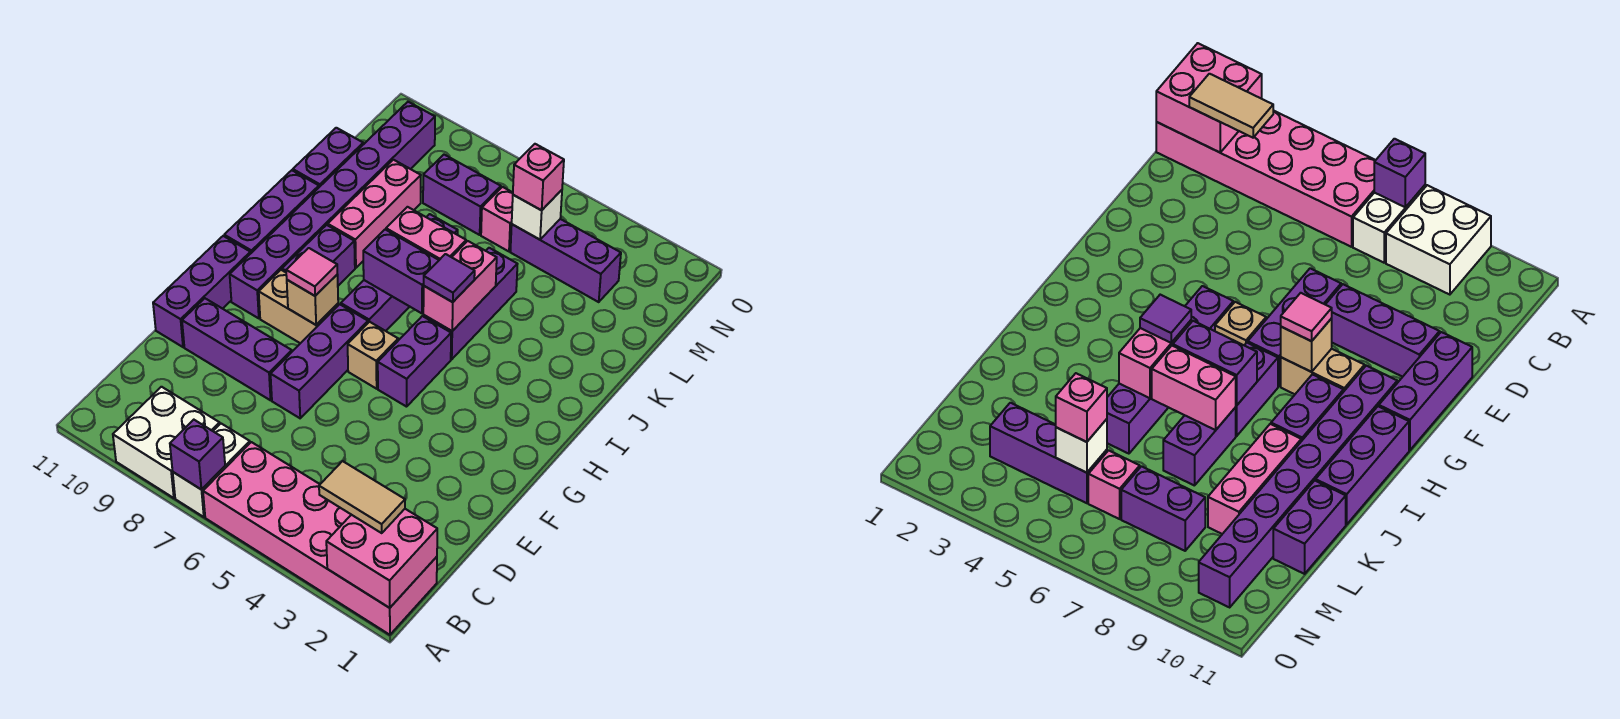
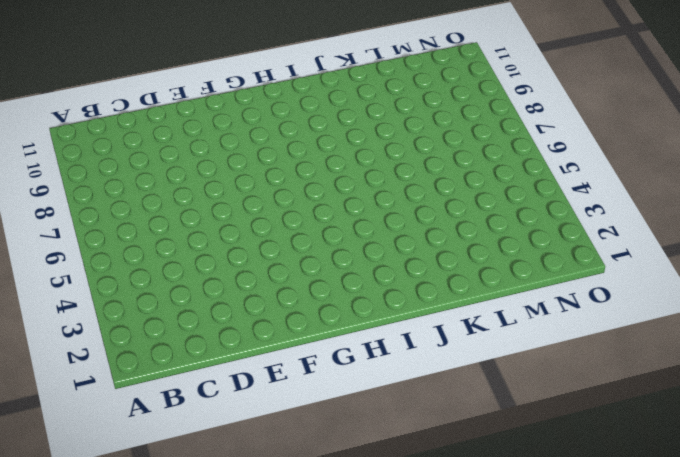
none -> pink brick A1:B6 level 1
none -> white brick A7:B7 level 1
none -> white brick A8:B9 level 1
none -> purple brick E7:G7 level 1

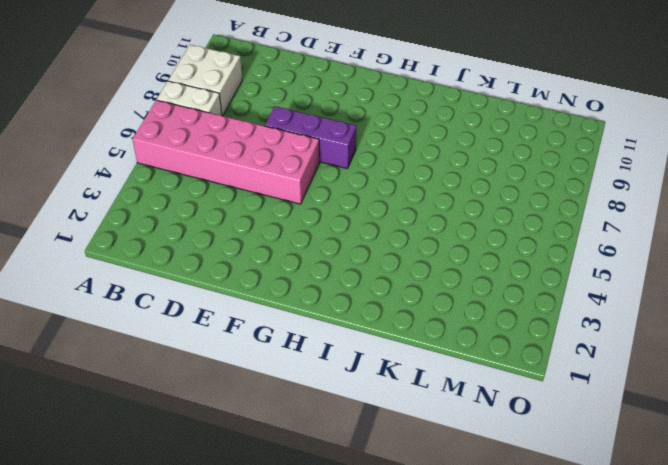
pink brick A5:F6 level 1 -> pink brick A1:B6 level 1
none -> purple brick E8:E10 level 1
none -> purple brick E11:G11 level 1
none -> purple brick G5:H5 level 1
none -> tan brick G6 level 1

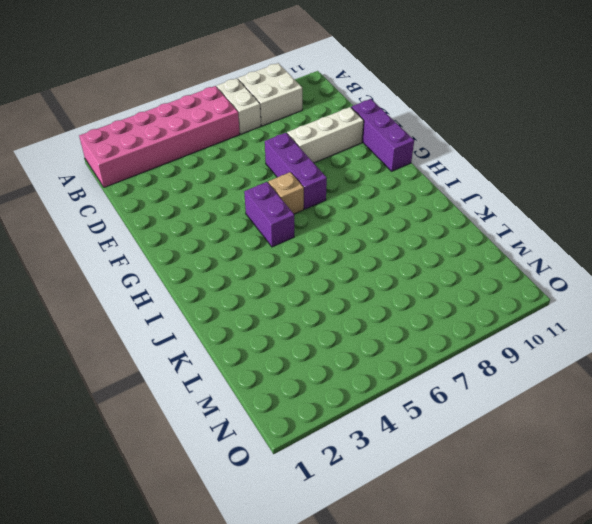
white brick E8:E10 level 1 -> purple brick E8:E10 level 1
none -> tan brick G8:G9 level 1
none -> purple brick G10:N10 level 1
none -> purple brick H7:I7 level 1
none -> purple brick H9:I9 level 1

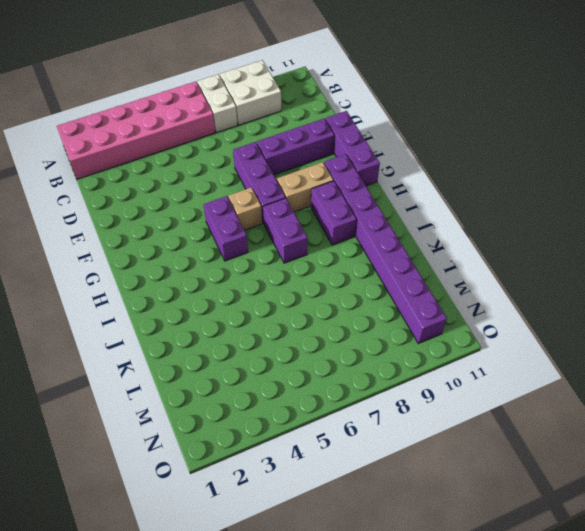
none -> purple brick H11:J11 level 1
none -> purple brick I5:K5 level 1
none -> purple brick J7:K7 level 1
none -> pink brick J9:L9 level 1

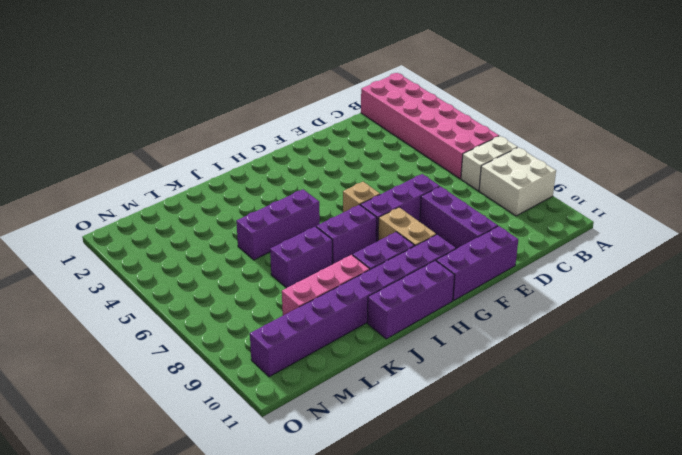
none -> purple brick G5:H5 level 1
none -> purple brick K11:L11 level 1
none -> purple brick M3:M5 level 1
none -> pink brick M6 level 1

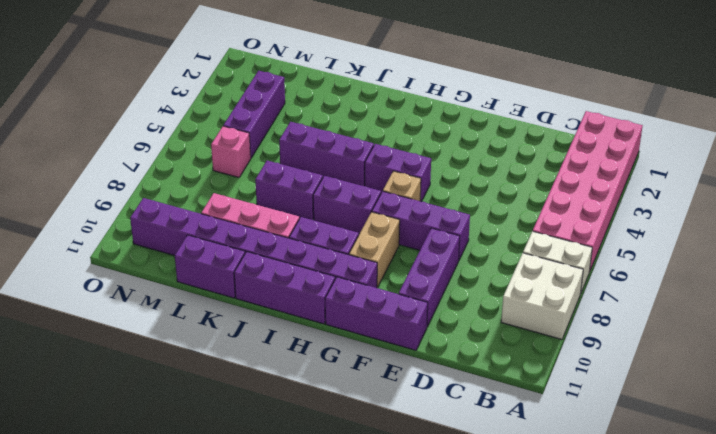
none -> purple brick M7:M8 level 1
none -> pink brick A1:B2 level 2
none -> purple brick A7 level 2
none -> tan brick G8 level 2

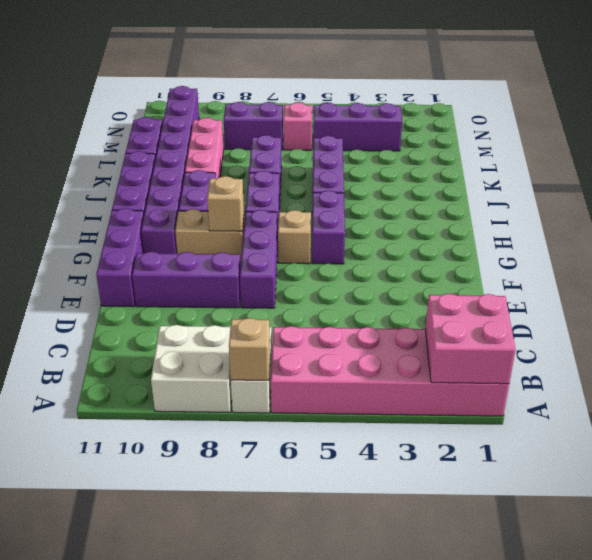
tan brick A7 level 2 -> purple brick A7 level 2
none -> pink brick I5:J5 level 2
none -> purple brick I6:I7 level 2
none -> pink brick J6:J7 level 2
none -> white brick M5 level 2

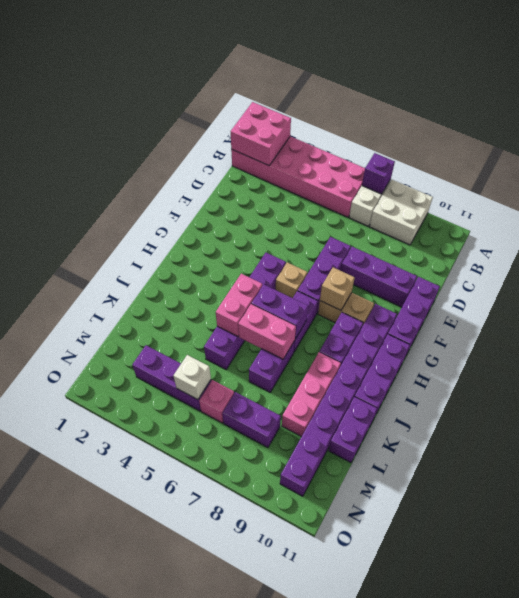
none -> tan tile B2:B3 level 3
none -> pink tile G8 level 3
none -> purple tile I5 level 3
none -> pink brick M5 level 3

